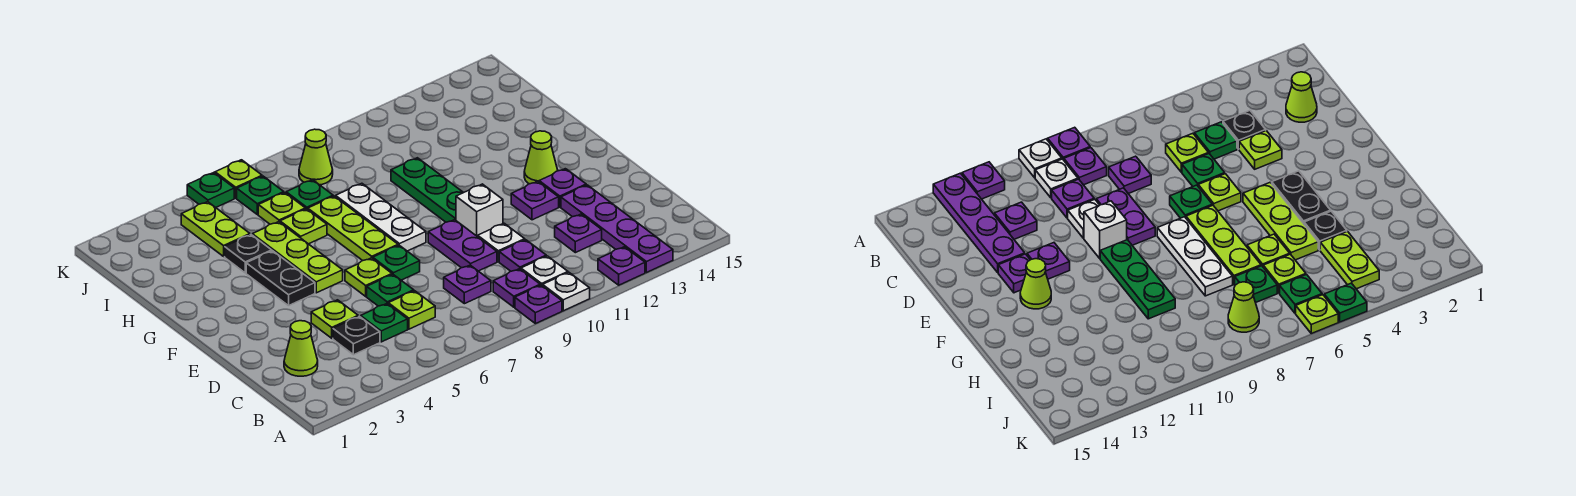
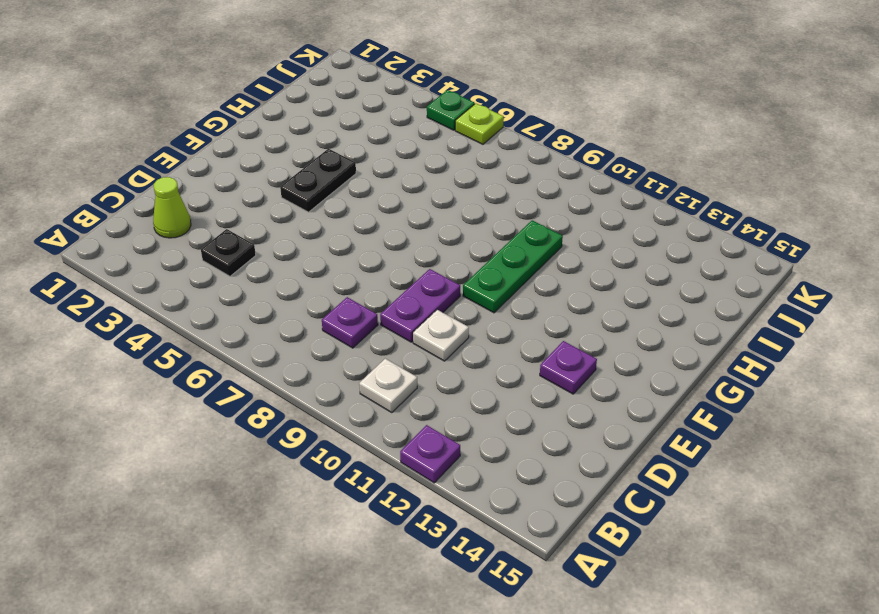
none -> purple plate A9 level 1
none -> white plate A10 level 1
none -> purple plate A13:D13 level 1
none -> purple plate B9 level 1

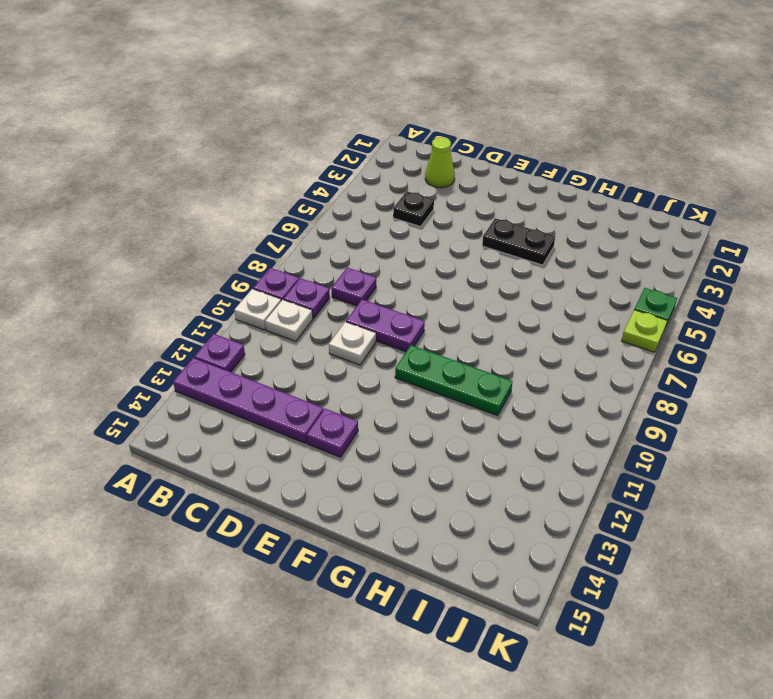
none -> green plate C5 level 1
none -> lime plate C6 level 1
none -> purple plate C10 level 1
none -> purple plate C12 level 1

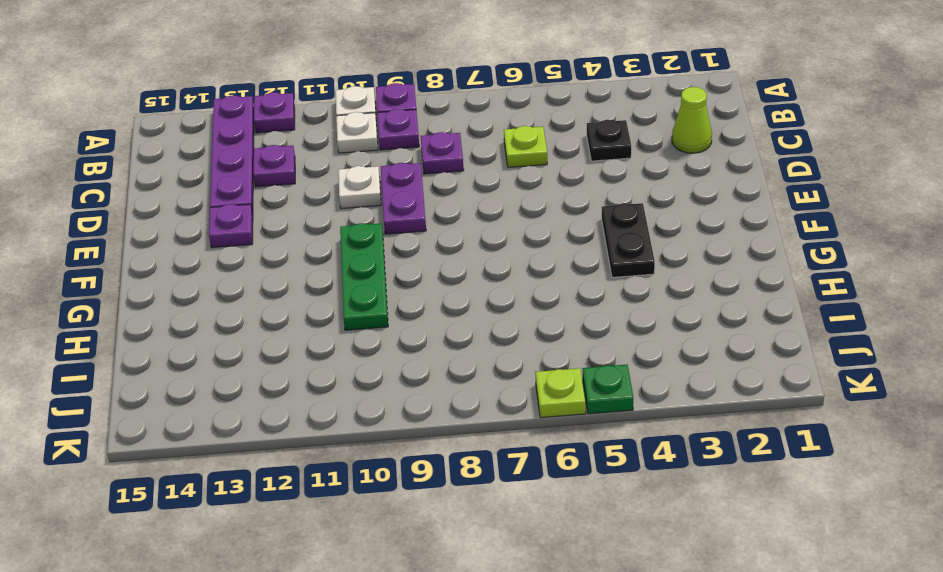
none -> green plate C5 level 1
none -> purple plate C10 level 1
none -> lime plate D4 level 1
none -> green plate D6 level 1

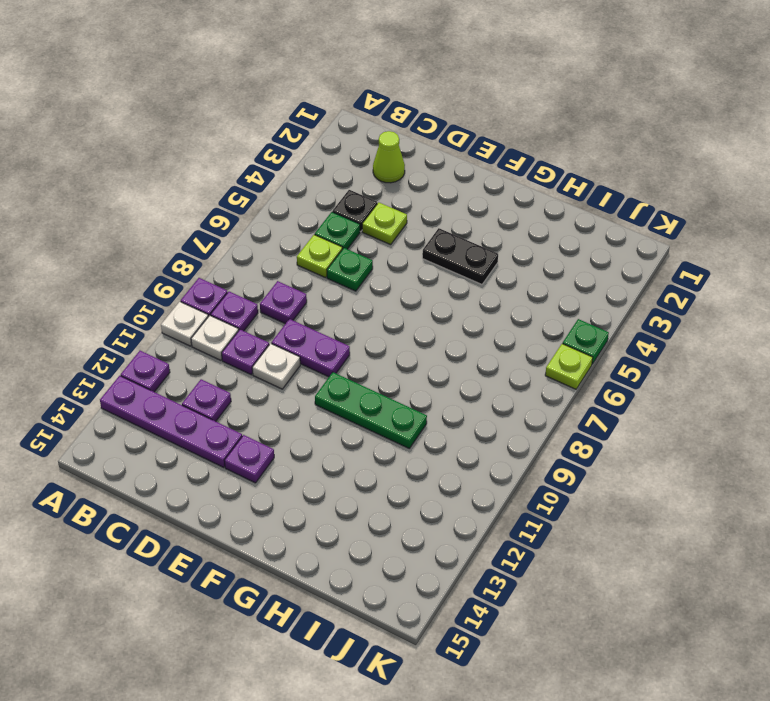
none -> lime plate E6 level 1
none -> green plate E7 level 1
none -> white brick E10 level 1
none -> purple plate E12 level 1

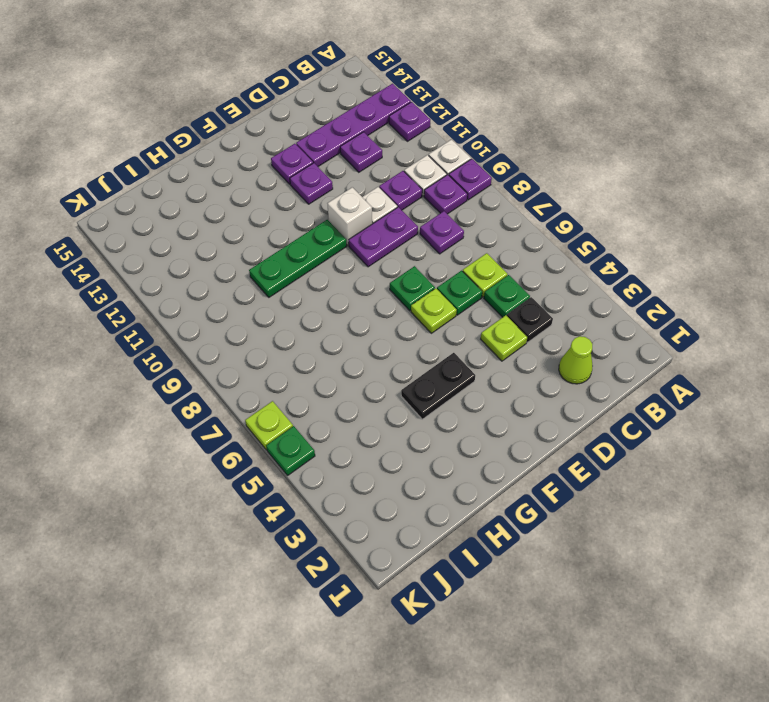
none -> lime plate F5:H5 level 1
none -> lime plate F7:H7 level 1
none -> white plate F8:H8 level 1
none -> lime cone F13 level 1

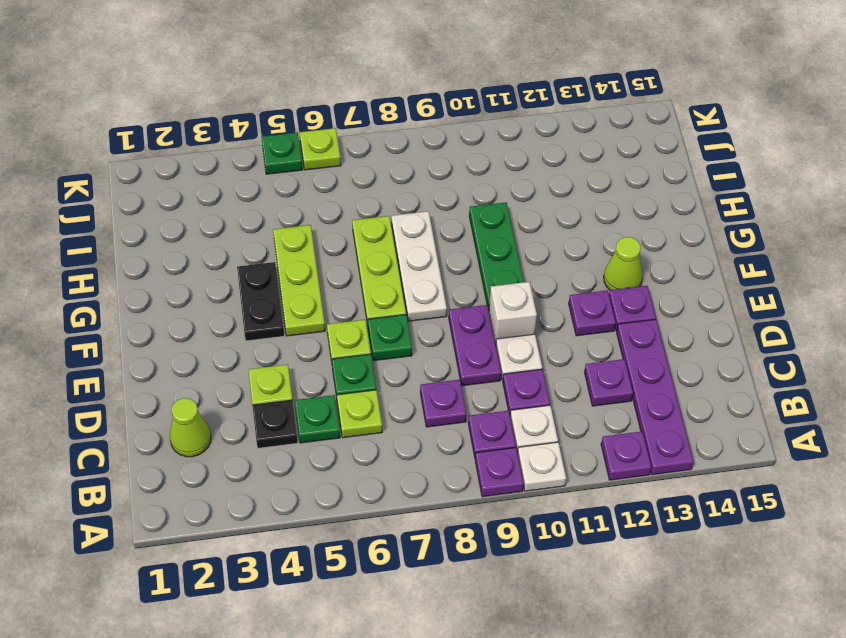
none -> black plate H4 level 1
none -> lime plate H6 level 1
none -> lime plate I4:J4 level 1
none -> lime plate I6 level 1

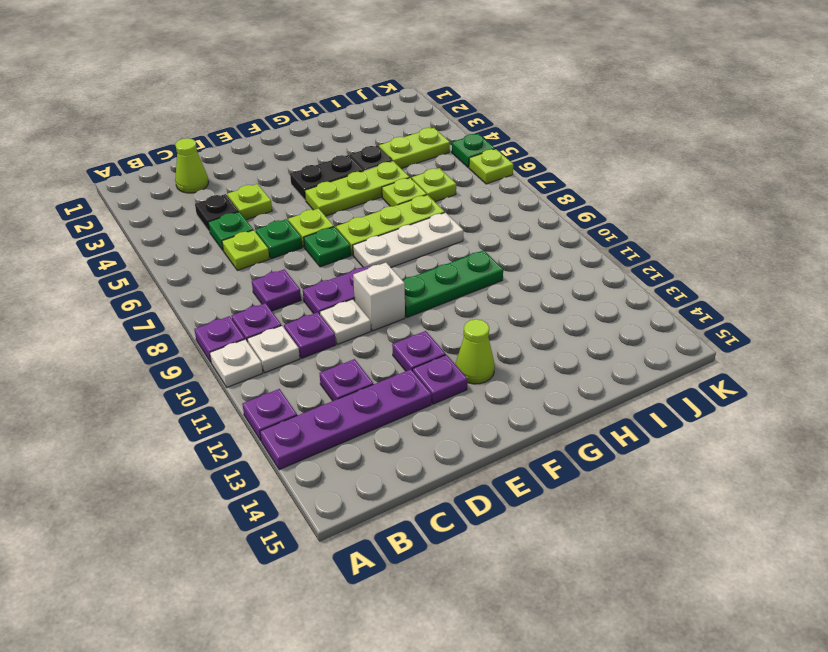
none -> green plate I7 level 1
none -> green plate J6 level 1
none -> lime cone J8 level 1

